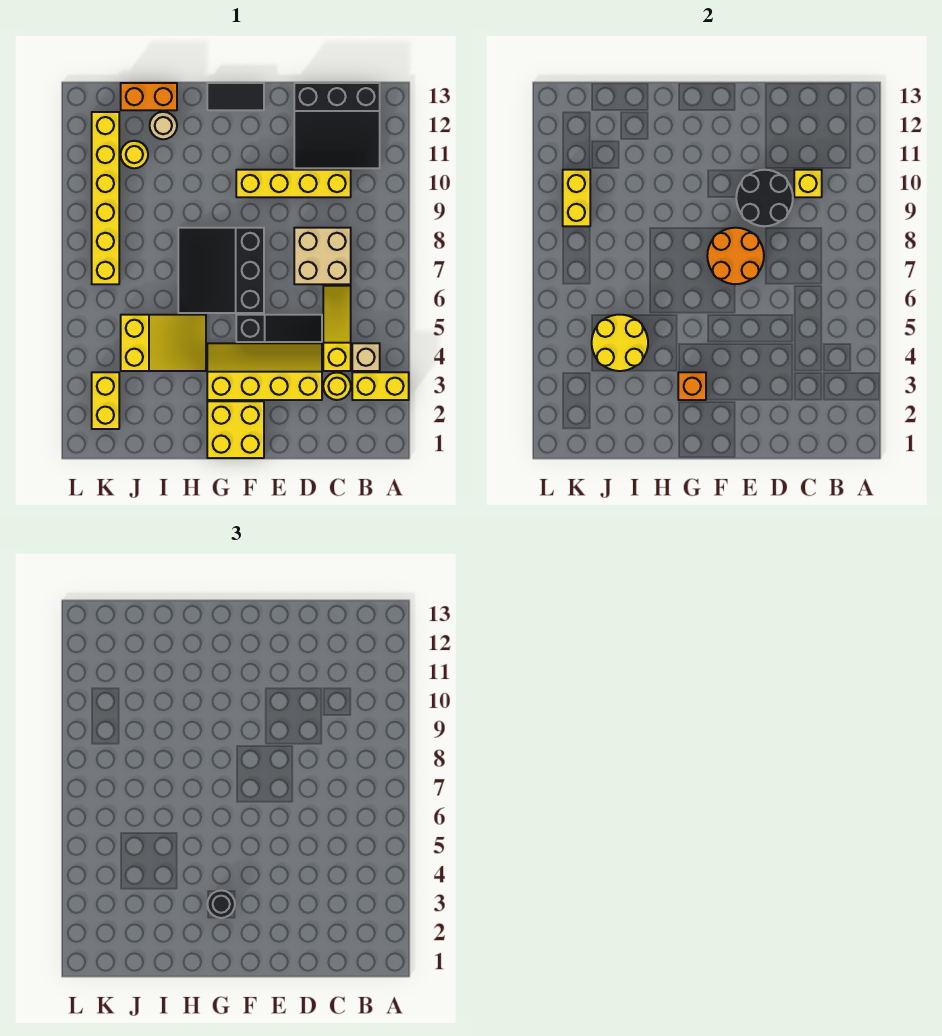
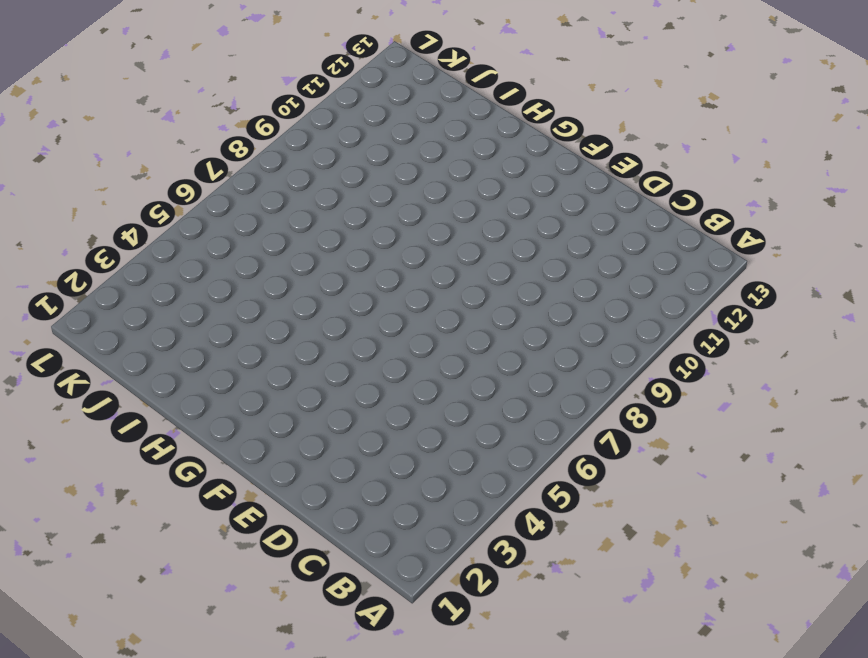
none -> yellow brick A3:B3 level 1
none -> tan brick B4 level 1
none -> black slope B11:D13 level 1 top 13

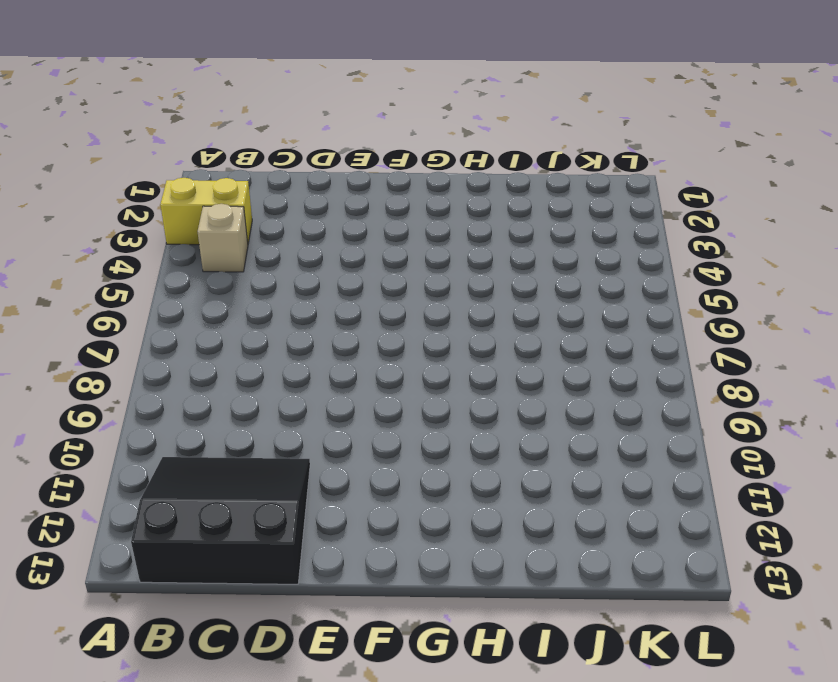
none -> yellow round brick C3 level 1
none -> yellow slope C4:C6 level 1 top 4
none -> tan brick C7:D8 level 1

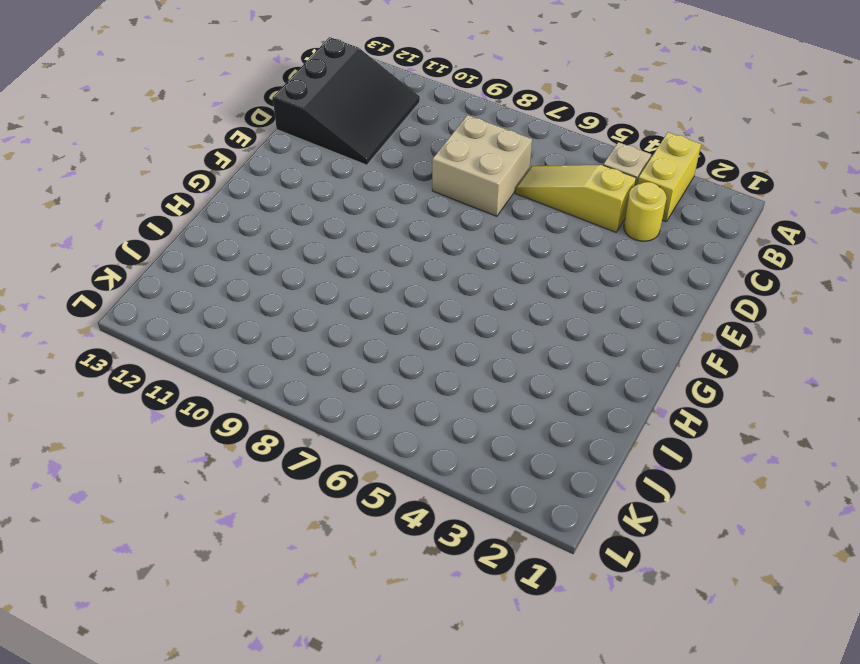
none -> yellow brick C10:F10 level 1
none -> yellow slope D3:G4 level 1 top 3
none -> black slope D5:F5 level 1 top F

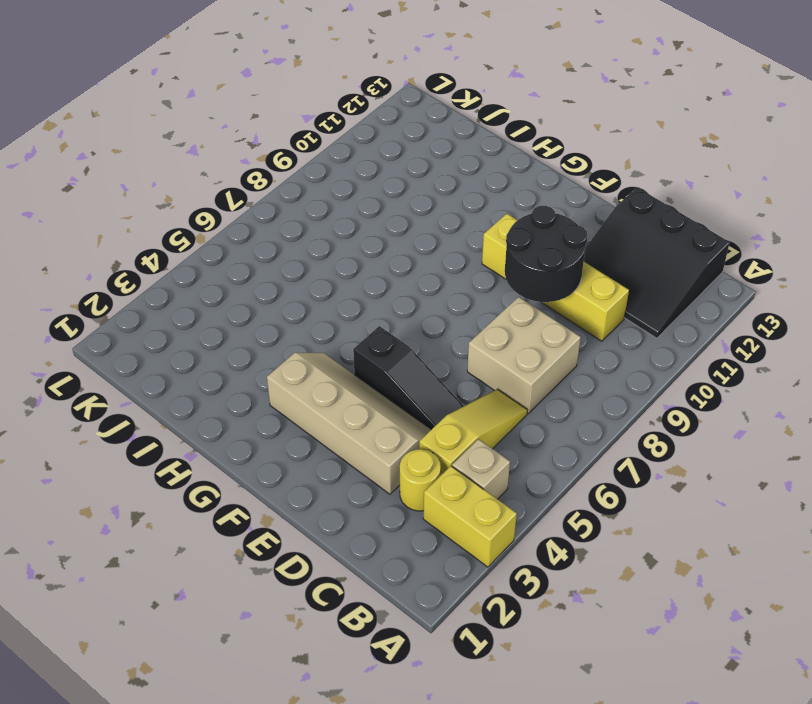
tan slope D3:G4 level 1 top 3 -> yellow slope D3:G4 level 1 top 3
none -> yellow brick F1:G2 level 1
none -> black slope F6:H8 level 1 top F
none -> black tile F13:G13 level 1

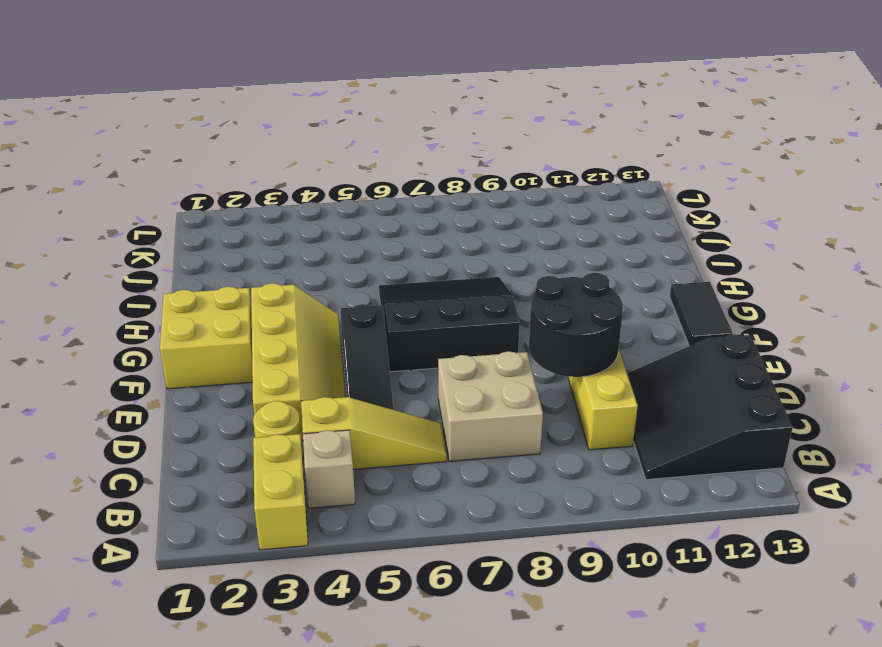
none -> yellow slope H4:J5 level 1 top J
none -> tan round brick I12 level 1
none -> orange brick I13:J13 level 1

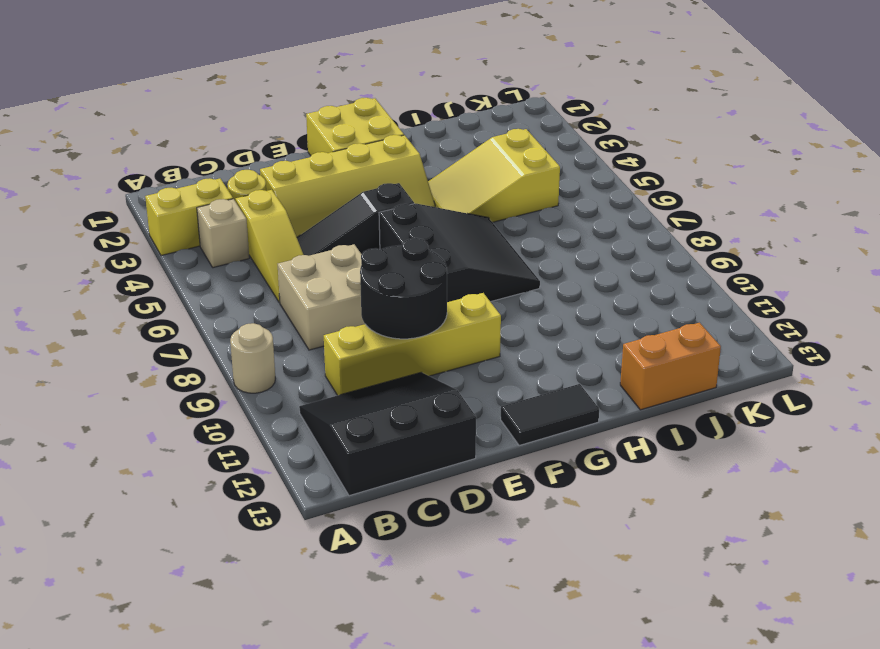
tan round brick A9 level 1 -> tan round brick I12 level 1
none -> yellow round brick J11 level 1
none -> yellow brick K2:K3 level 1
none -> yellow brick K7:K12 level 1

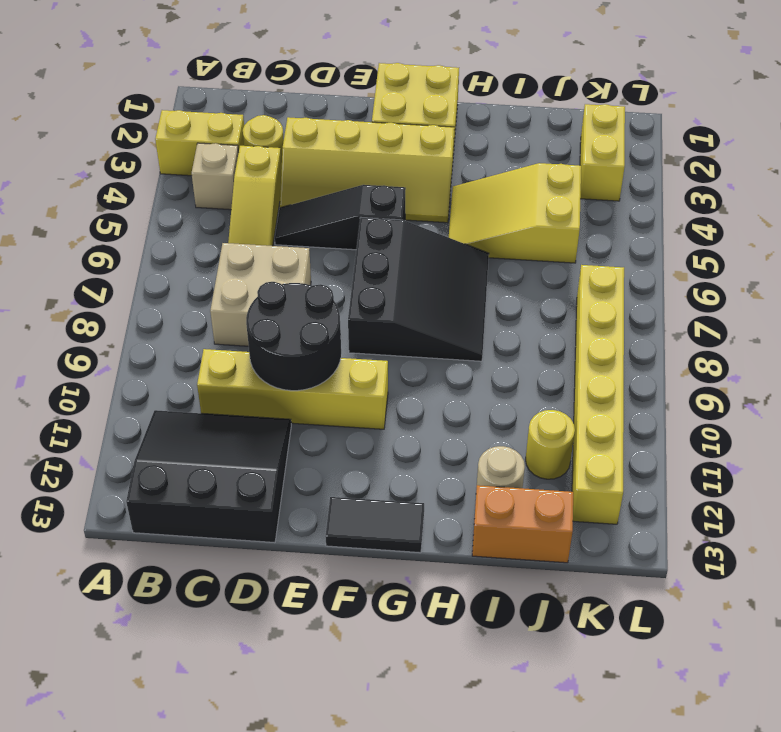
none -> yellow brick C10 level 2
none -> orange round brick E7:F8 level 2
none -> orange brick G3 level 2

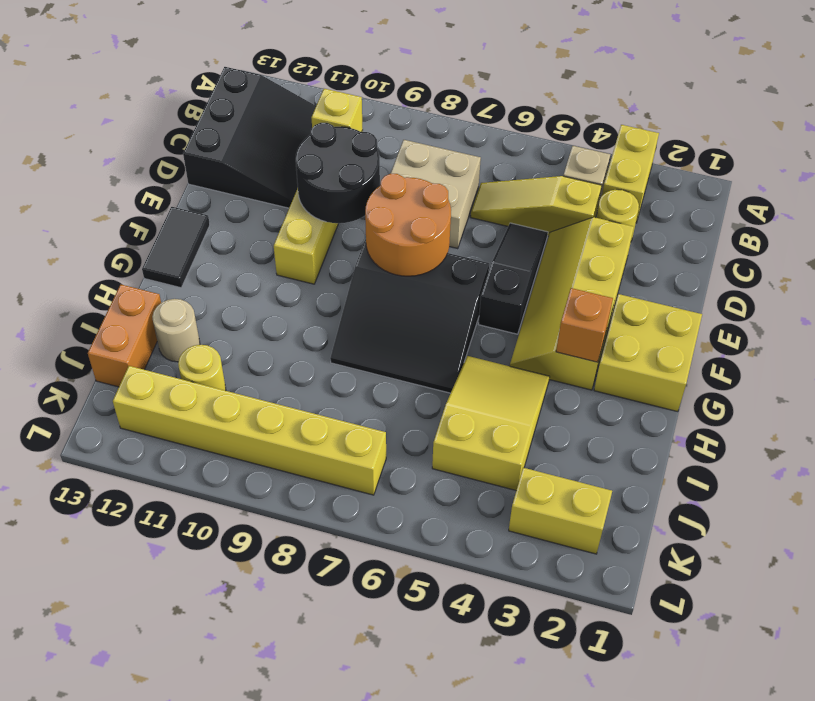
none -> yellow round brick I4:J5 level 2
none -> yellow brick K9:K10 level 2
none -> black round brick G3 level 3

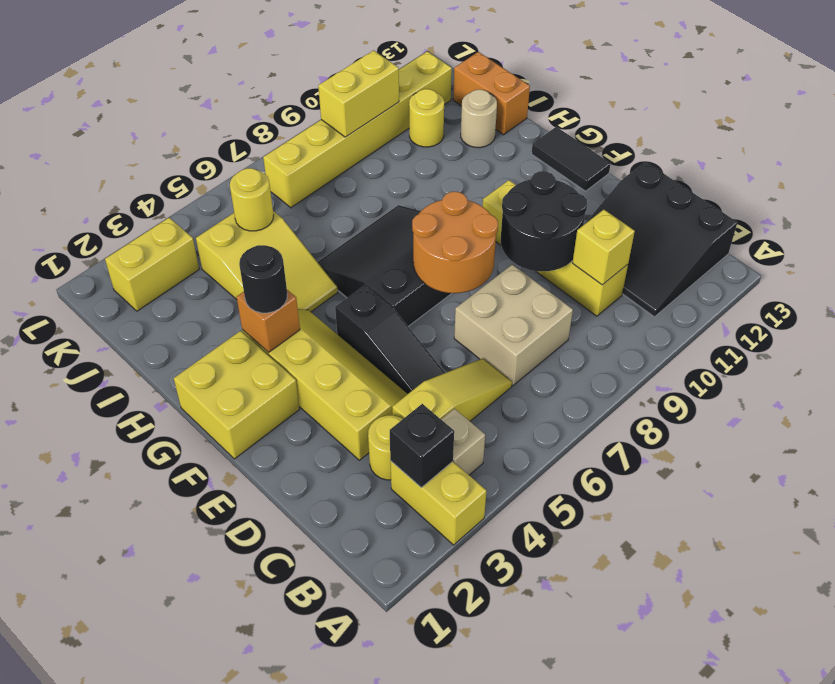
black brick B3 level 2 -> none
yellow round brick J5 level 2 -> yellow round brick I4:J5 level 2

